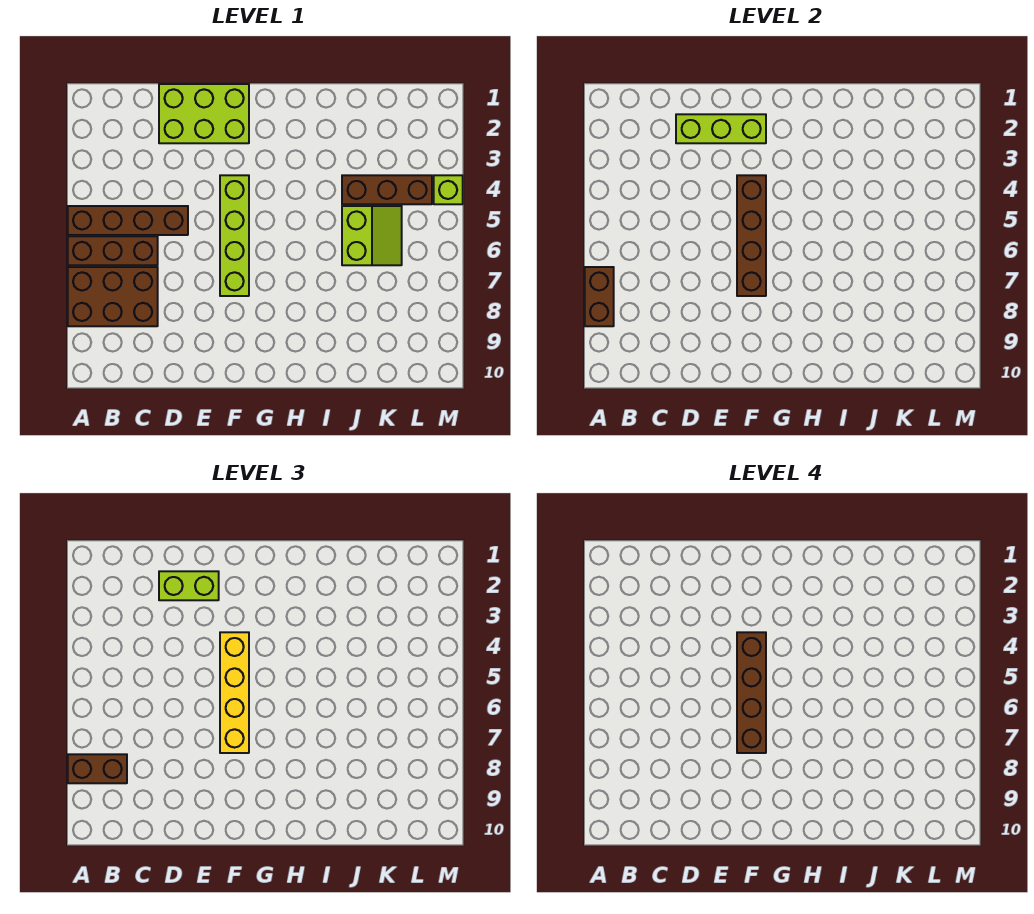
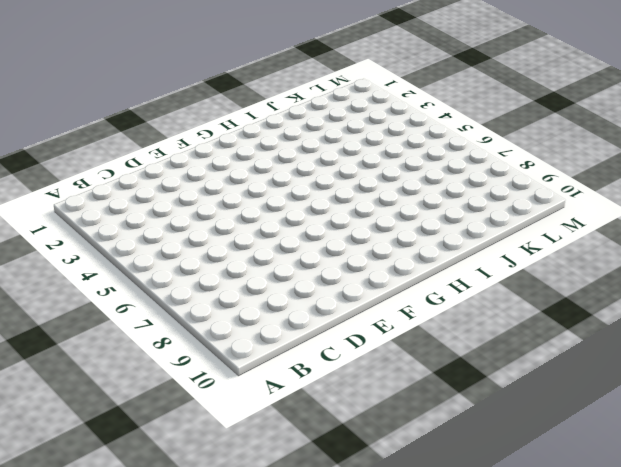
none -> brown brick A5:D5 level 1
none -> brown brick A6:C6 level 1
none -> brown brick A7:C8 level 1

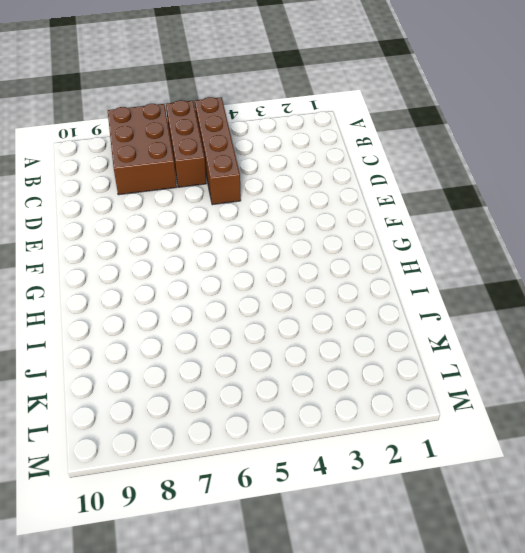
none -> lime brick D1:F2 level 1
none -> lime brick F4:F7 level 1
none -> brown brick J4:L4 level 1

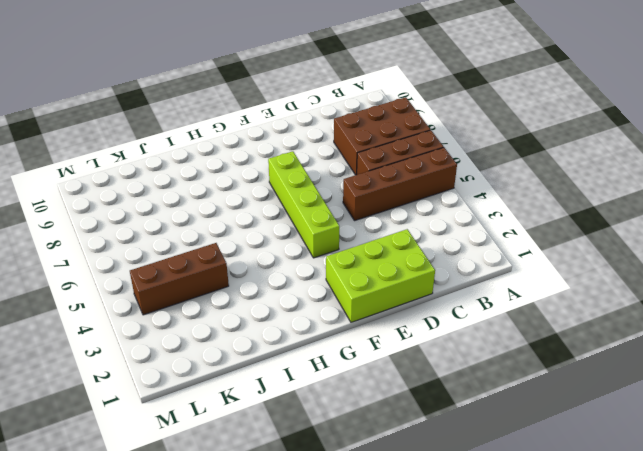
none -> lime slope J5:K6 level 1 top J
none -> lime brick M4 level 1
none -> brown brick A7:A8 level 2

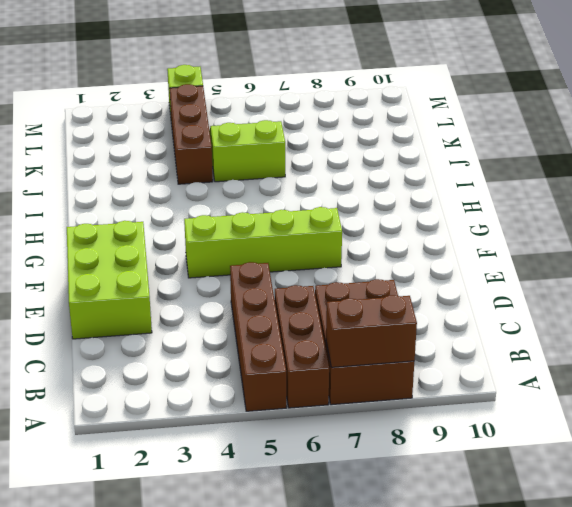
none -> lime brick D2:F2 level 2
none -> brown brick F4:F7 level 2
none -> brown brick A8:B8 level 3

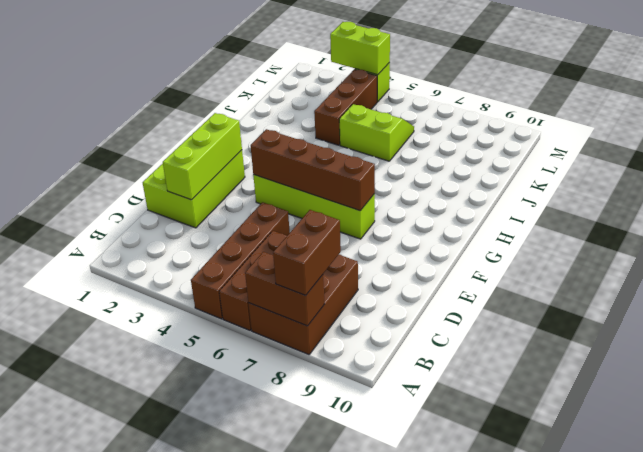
lime brick M3:M4 level 2 -> lime brick D2:E2 level 3
none -> yellow brick F4:F7 level 3
none -> brown brick F4:F7 level 4

